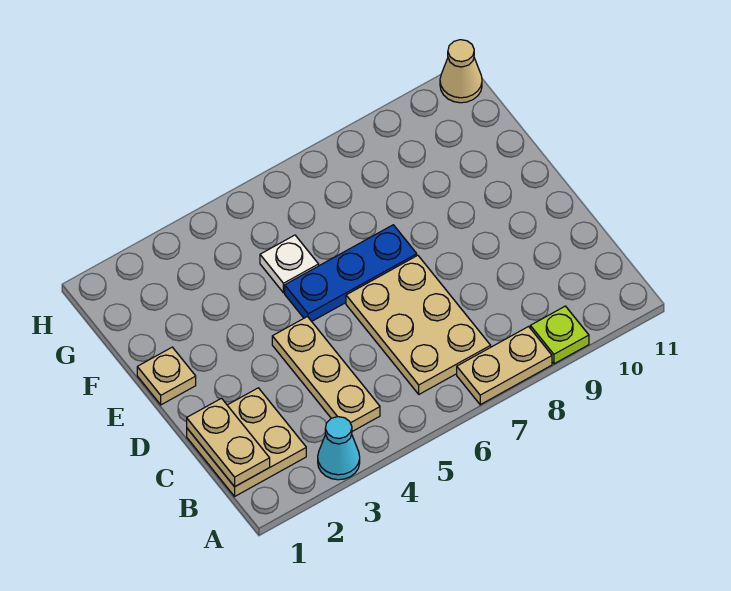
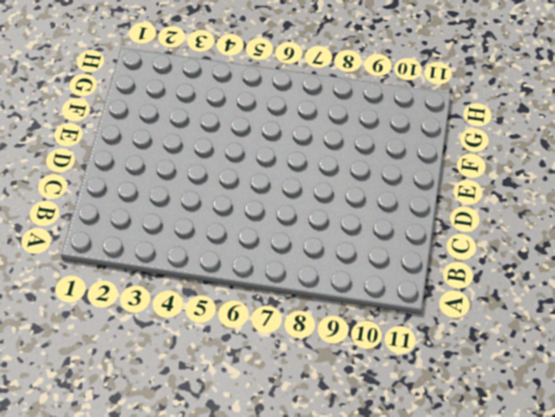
none -> cyan cone A3 level 1
none -> tan plate A7:A8 level 1

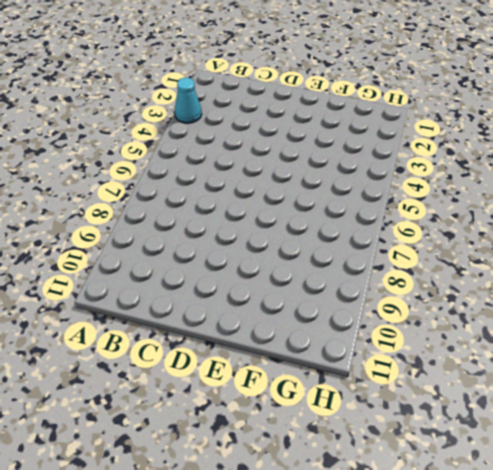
none -> tan plate A7:A8 level 1
none -> lime plate A9 level 1

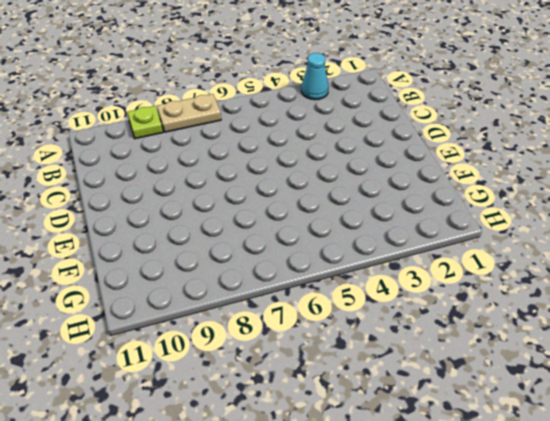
none -> tan plate B1:C2 level 1
none -> tan plate B4:D4 level 1

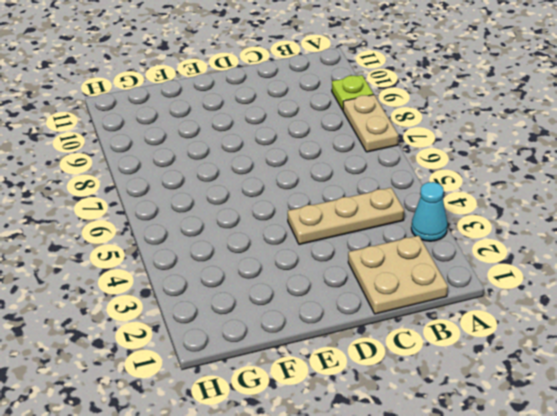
none -> tan plate B6:D7 level 1
none -> tan plate E1 level 1

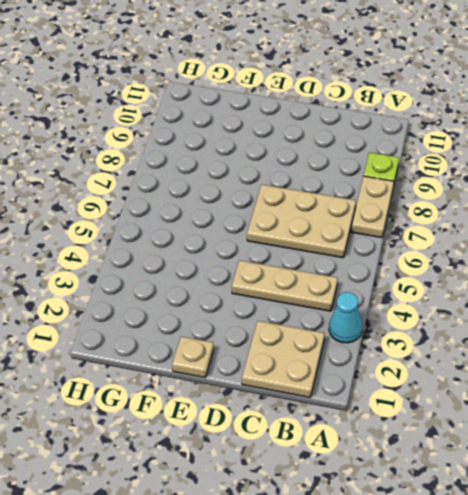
none -> blue plate E5:E7 level 1
none -> white plate F5 level 1

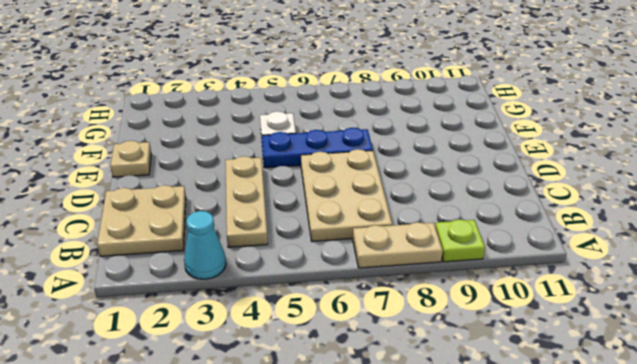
none -> tan cone H11 level 1
none -> tan plate B1:C1 level 2

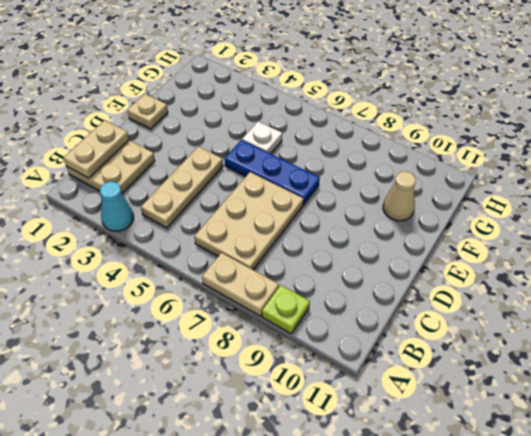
tan cone F10 level 1 -> tan cone H11 level 1

